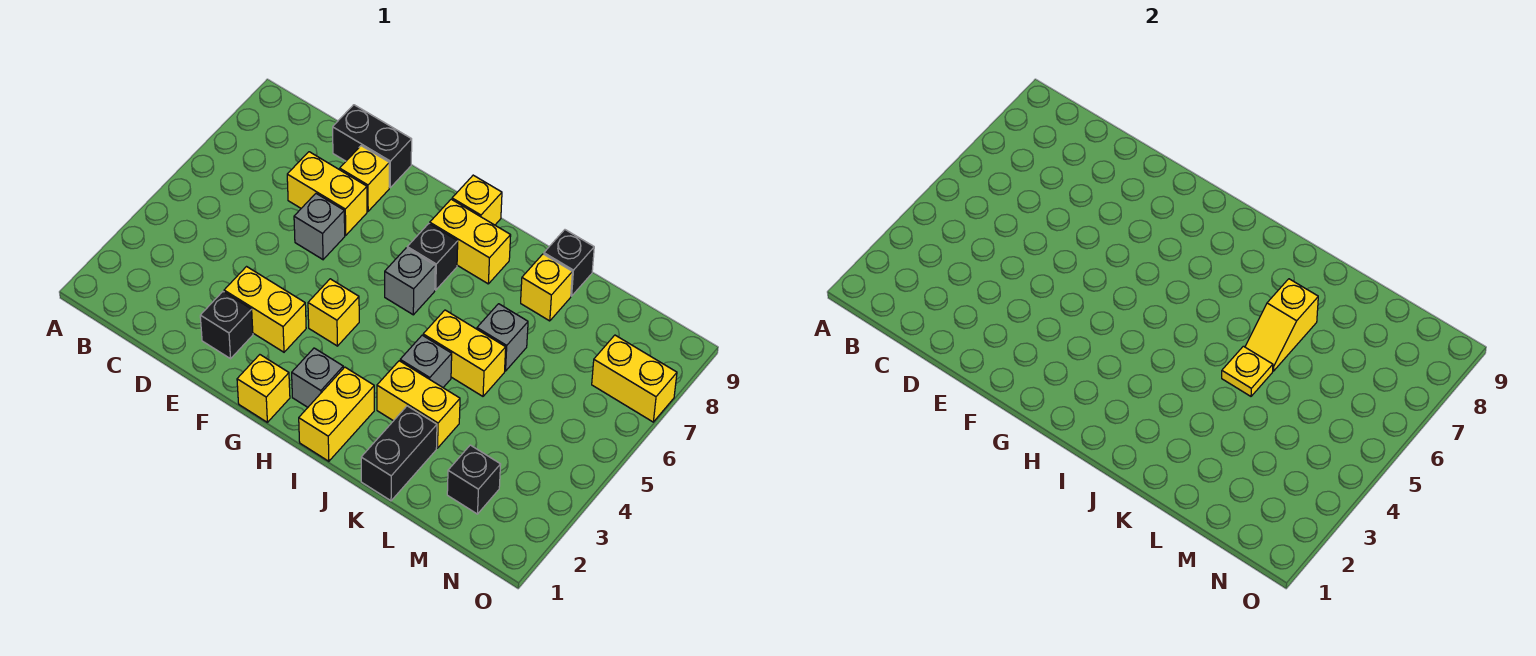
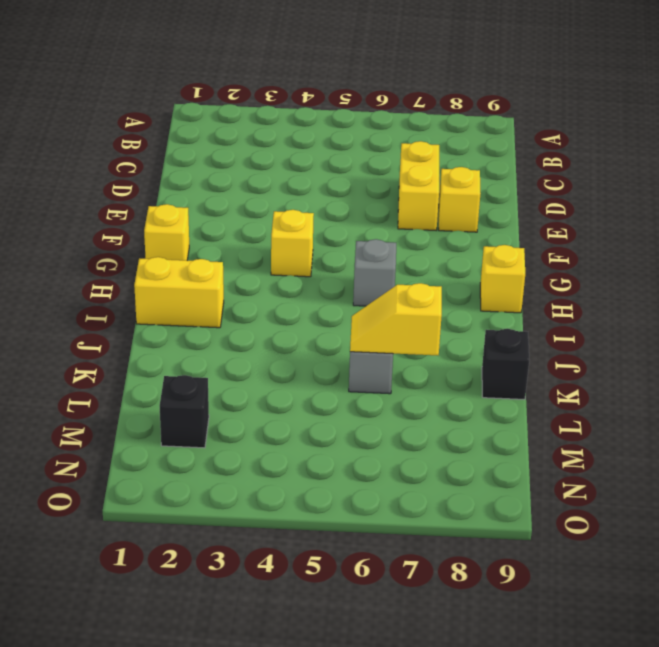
none -> black brick D9:E9 level 1
none -> black brick E2 level 1
none -> yellow brick E3:F3 level 1

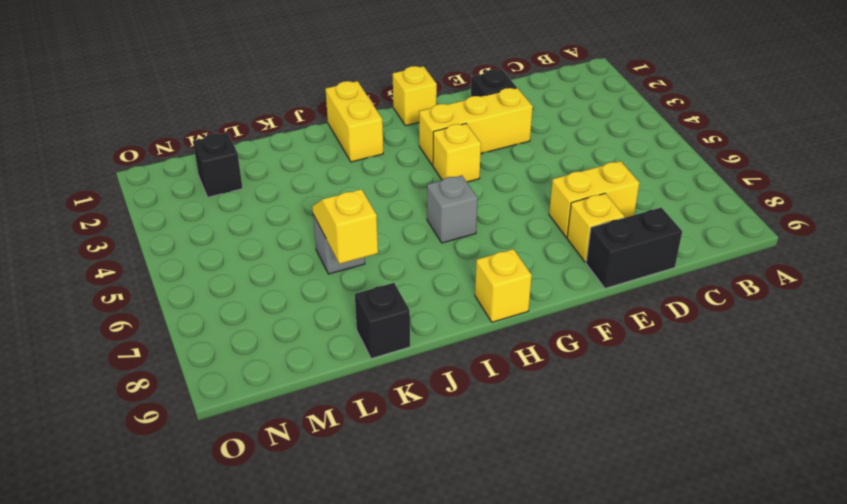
yellow brick E3:G3 level 1 -> yellow brick E3:F3 level 1
none -> grey brick E6 level 1
none -> grey brick H2 level 1
none -> black brick H7 level 1

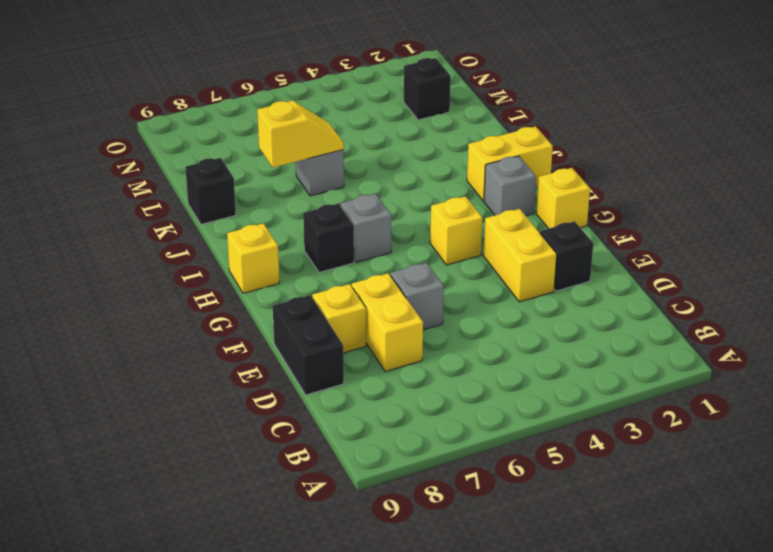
none -> yellow brick H8:I8 level 1
none -> yellow brick J3:K3 level 1
none -> grey brick J4 level 1

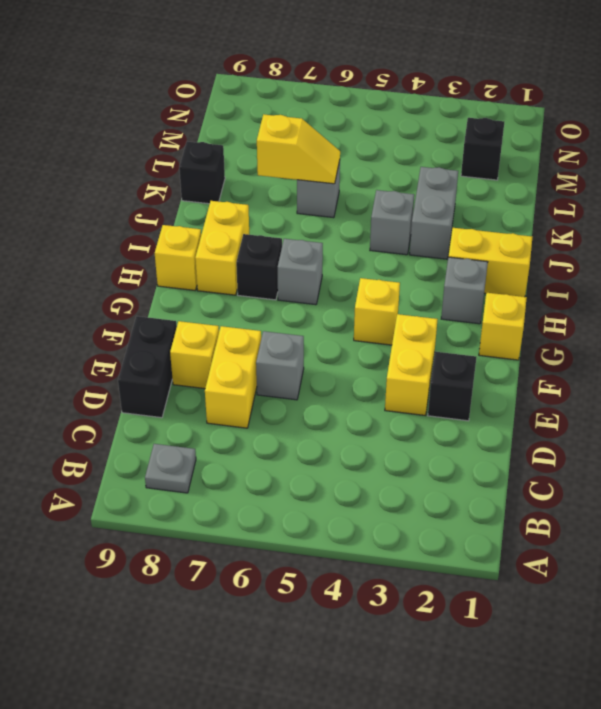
grey plate B8 level 1 -> none
grey brick J3:K3 level 1 -> yellow brick J3:K3 level 1
none -> yellow brick J5:K5 level 1
none -> black brick K1:K2 level 1
none -> yellow brick K8 level 1

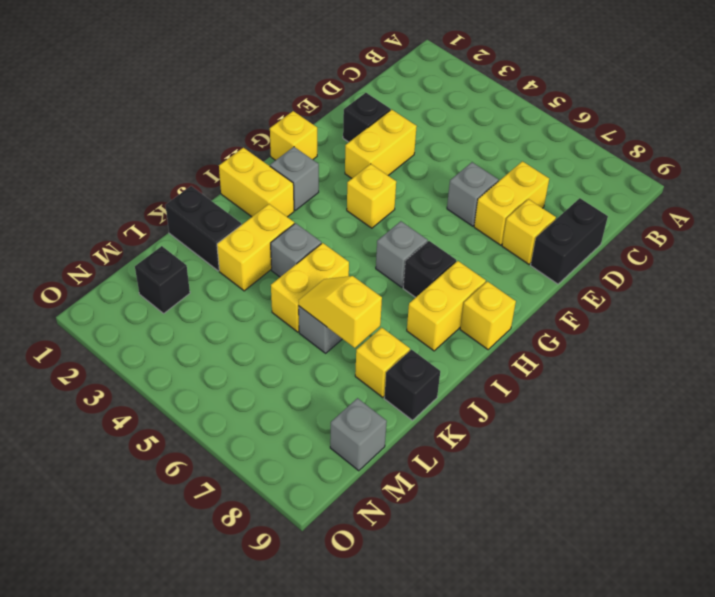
grey brick M9 level 1 -> none
none -> yellow brick N7:O7 level 1
none -> yellow plate K5 level 2

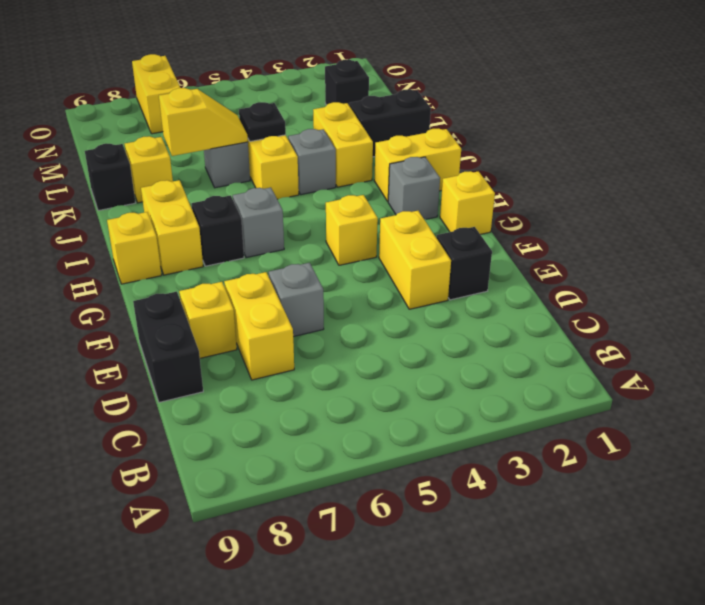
black plate K5 level 2 -> yellow plate K5 level 2

